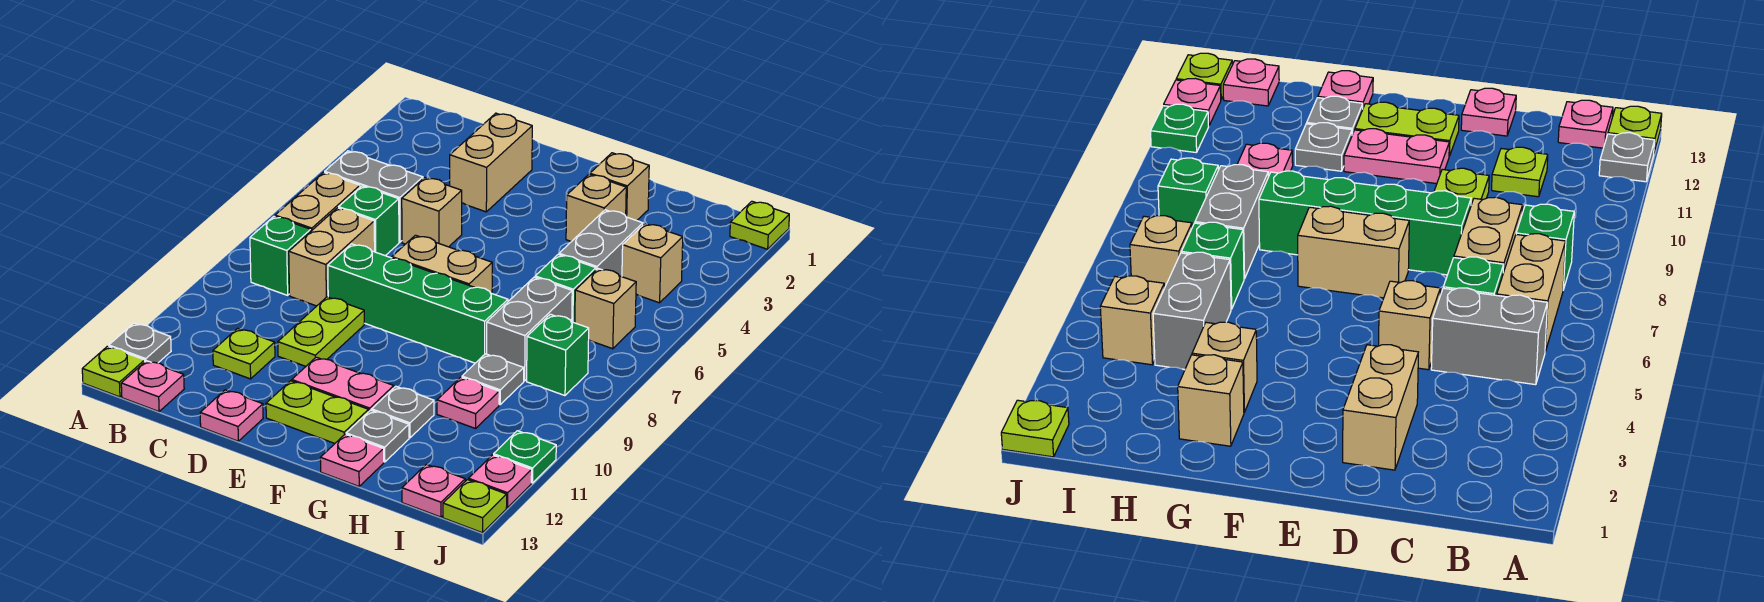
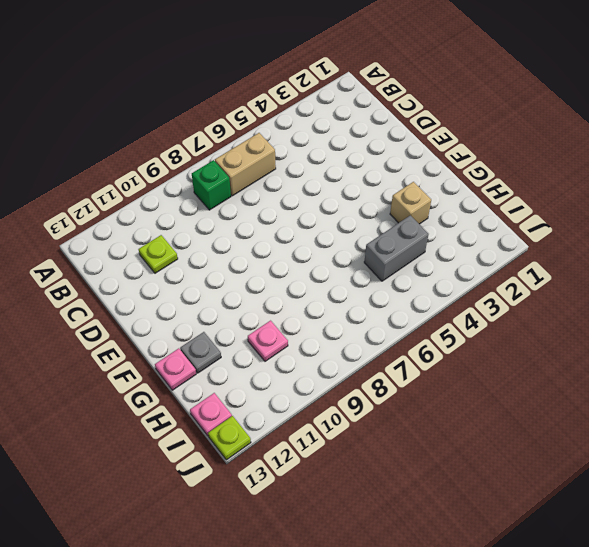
none -> grey plate A12 level 1
none -> lime plate A13 level 1
none -> grey brick B5:C5 level 1
none -> pink plate B13 level 1

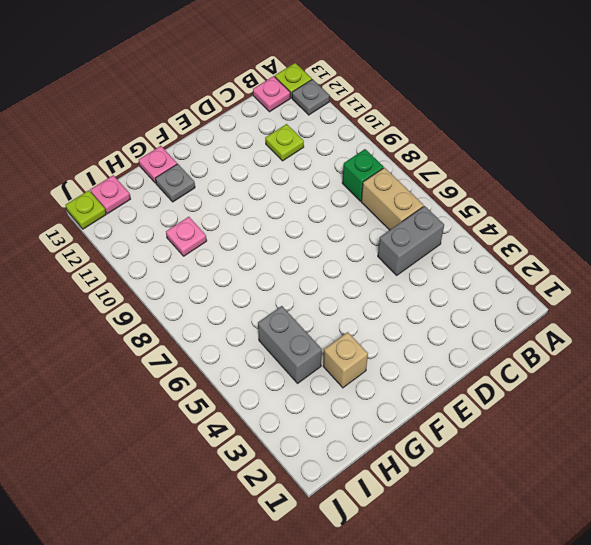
none -> green brick C6 level 1
none -> tan brick C7:C8 level 1
none -> tan brick D2:D3 level 1
none -> tan brick D5 level 1

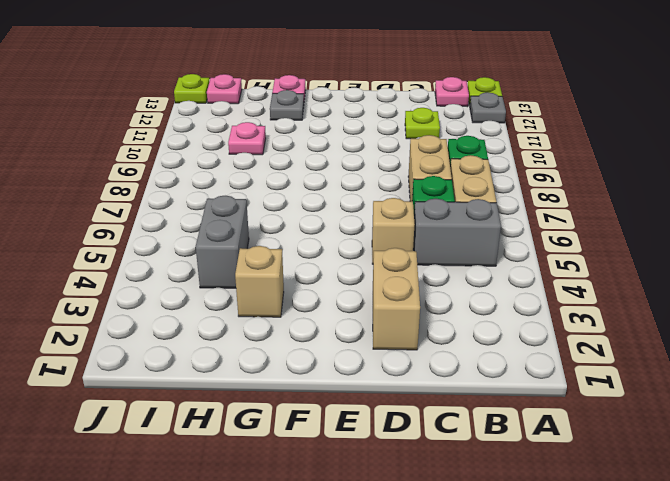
none -> green brick D8:G8 level 1
none -> lime plate D9:D10 level 1
none -> pink plate D13 level 1
none -> tan brick E7:F7 level 1

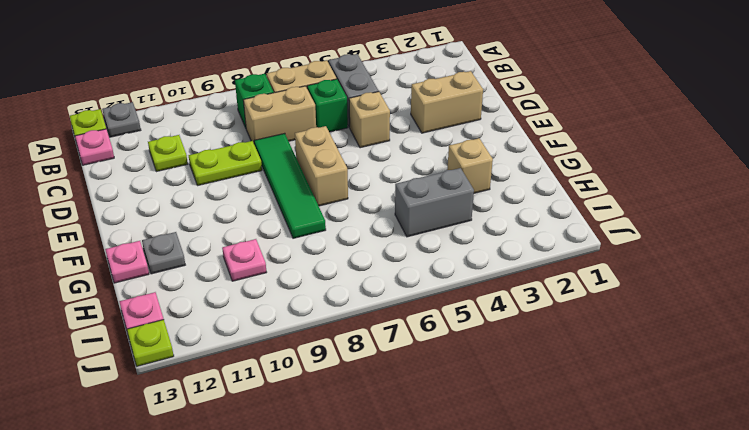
green tile D8:G8 level 1 -> green brick D8:G8 level 1
none -> pink plate D13 level 1
none -> pink plate E11:F11 level 1
none -> lime plate E12:F12 level 1
none -> tan brick G2 level 1

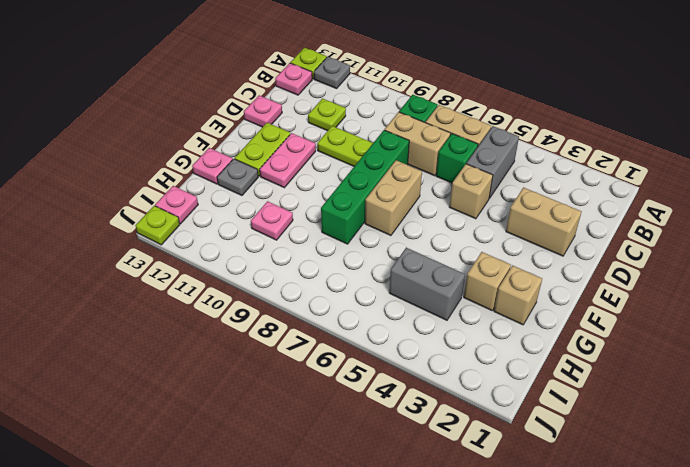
none -> grey plate G11 level 1
none -> green brick H6 level 1
none -> grey brick H7:H8 level 1
none -> grey plate H9 level 1

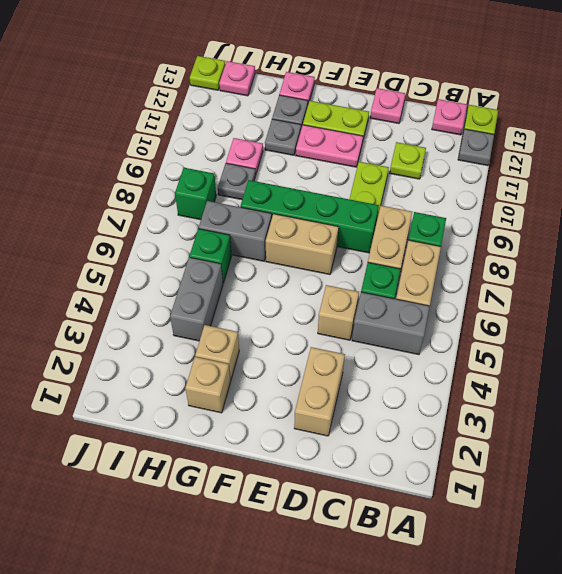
grey brick G7:H7 level 1 -> grey brick H7:H8 level 1
none -> tan brick I4 level 1
none -> tan brick I6 level 1
none -> lime plate J1 level 1
none -> green plate J11 level 1

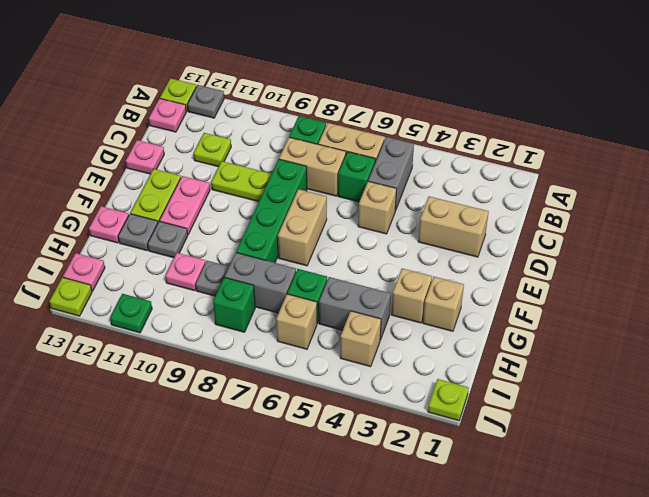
none -> pink plate J12 level 1

